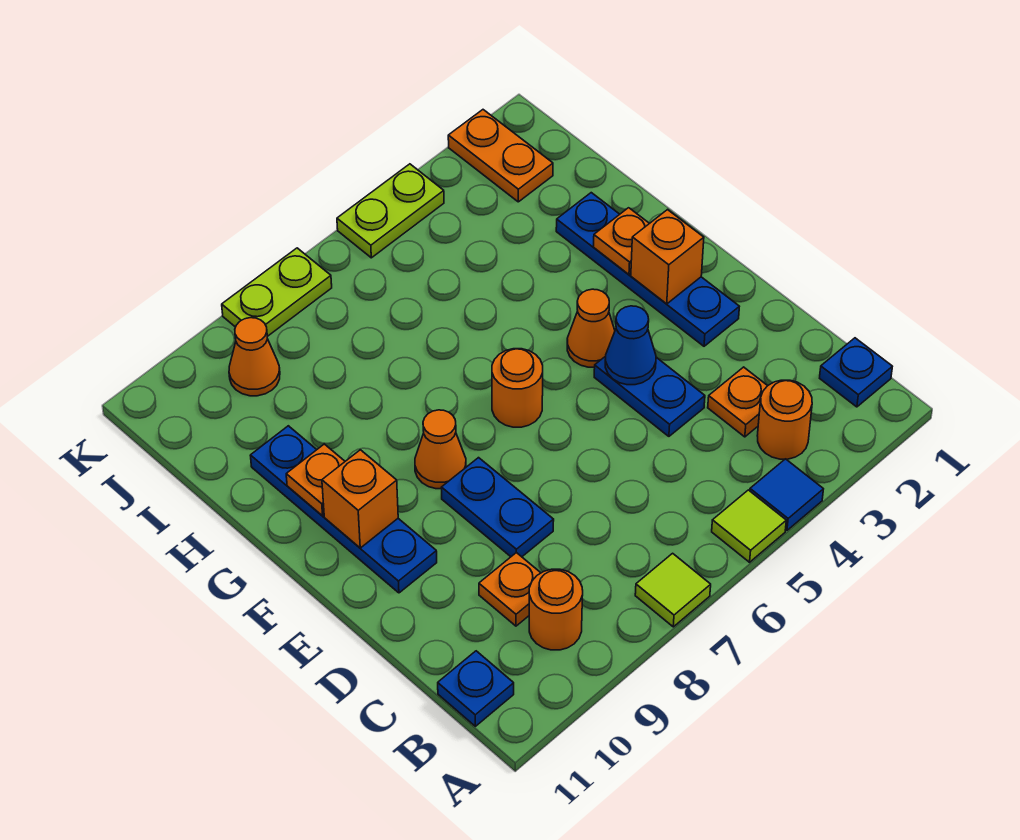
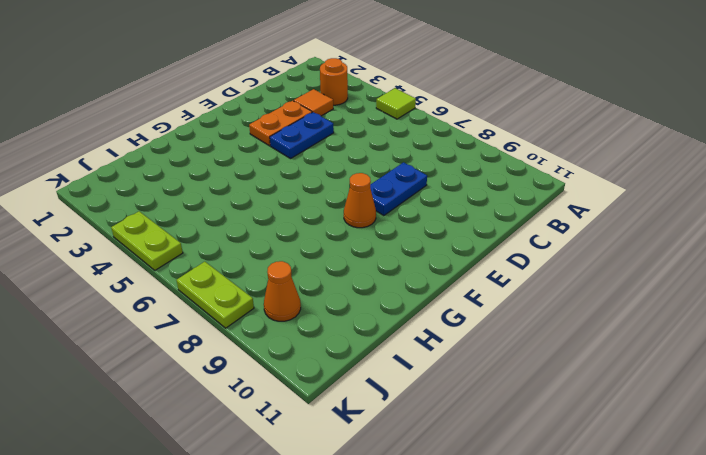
orange tile C3 level 1 -> orange plate C3 level 1
orange plate D3:E3 level 1 -> orange plate J2:K2 level 1
none -> blue tile A4 level 1
none -> lime tile A7 level 1
none -> blue plate B1 level 1

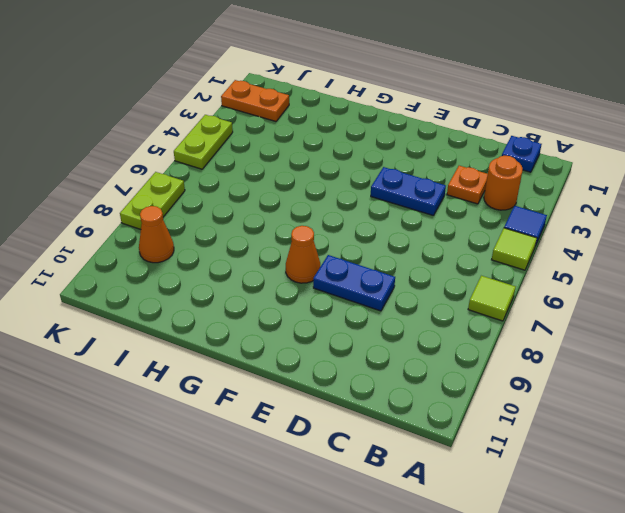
none -> orange round brick B9 level 1
none -> blue plate B11 level 1
none -> orange plate C9 level 1

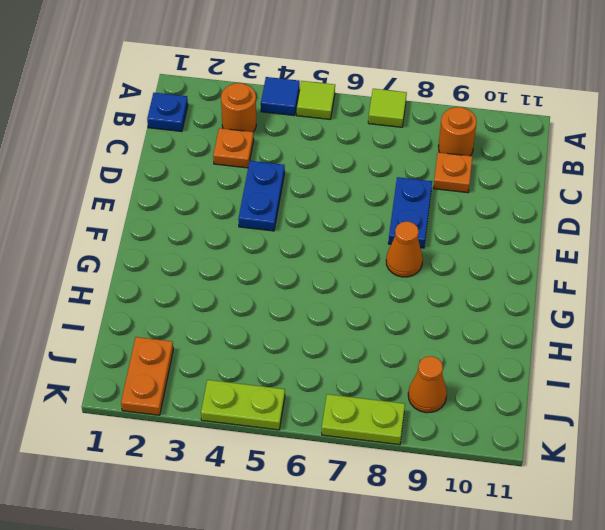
none -> blue plate B11 level 1
none -> blue plate E2:H2 level 1
none -> blue plate E10:H10 level 1

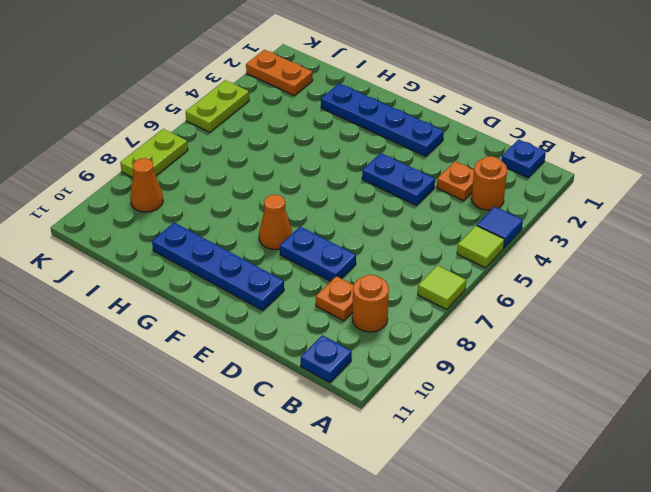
none -> orange cone F4 level 1
none -> orange round brick F6 level 1
none -> blue cone E4 level 2

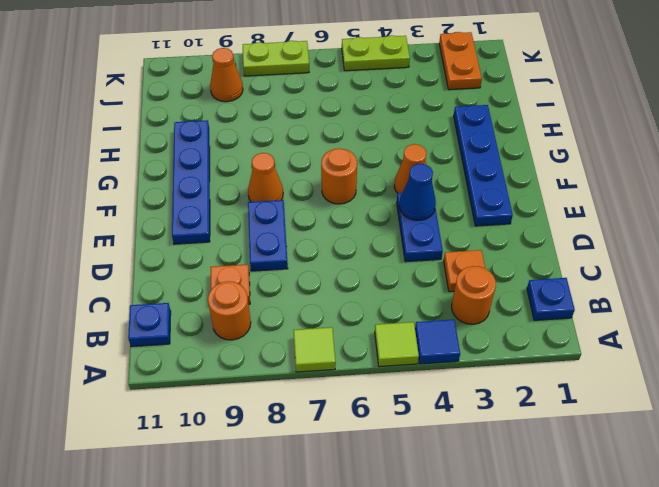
none -> orange brick F2 level 2
none -> orange brick F10 level 2
none -> orange plate G2 level 2

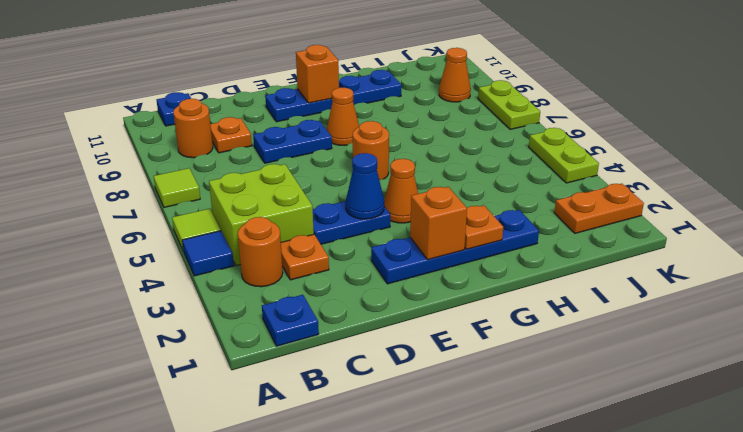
lime brick B4:C5 level 1 -> none
none -> orange plate G10 level 2

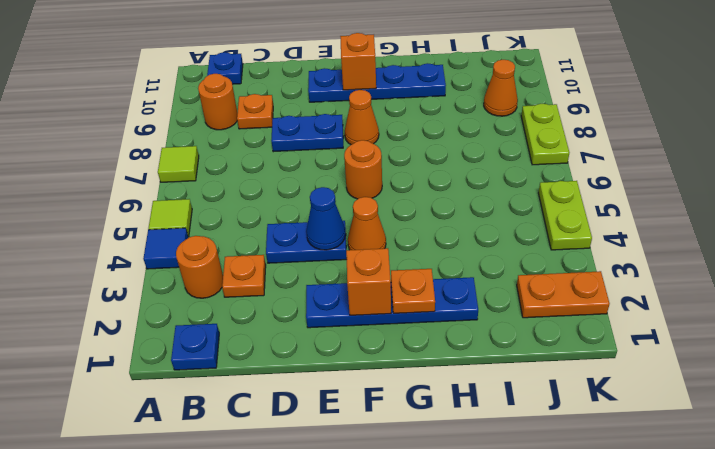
none -> orange plate G10 level 2

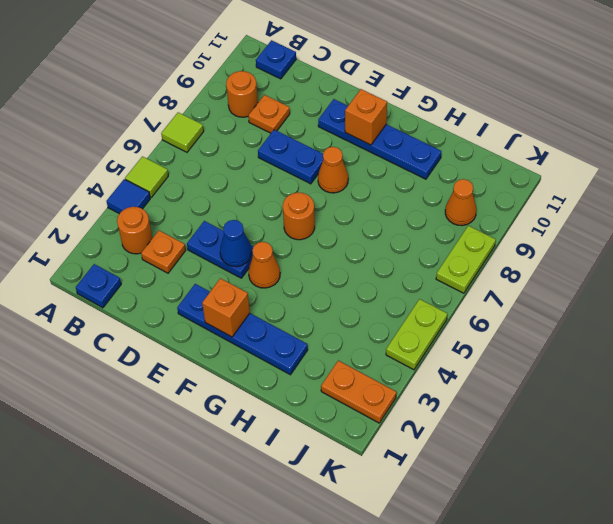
none -> orange plate G2 level 2
none -> orange plate G10 level 2

